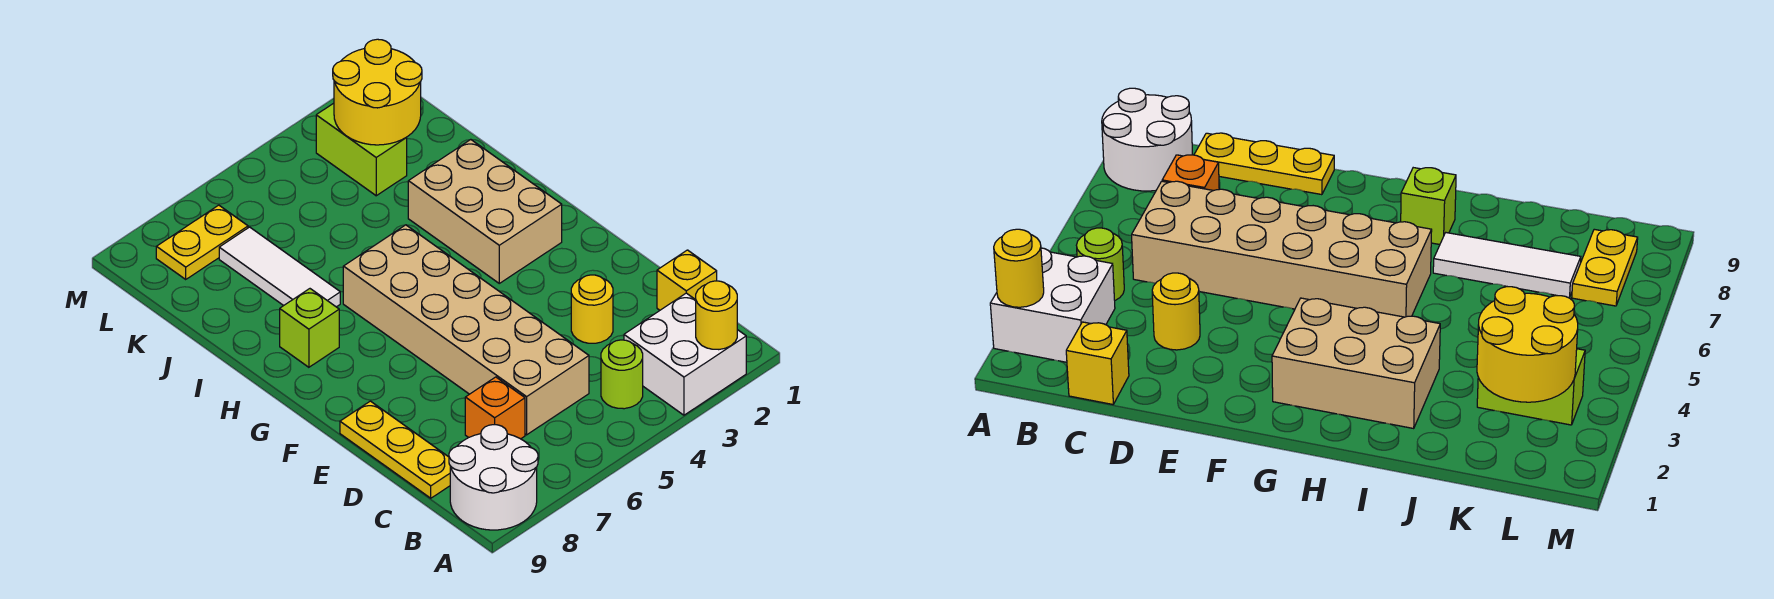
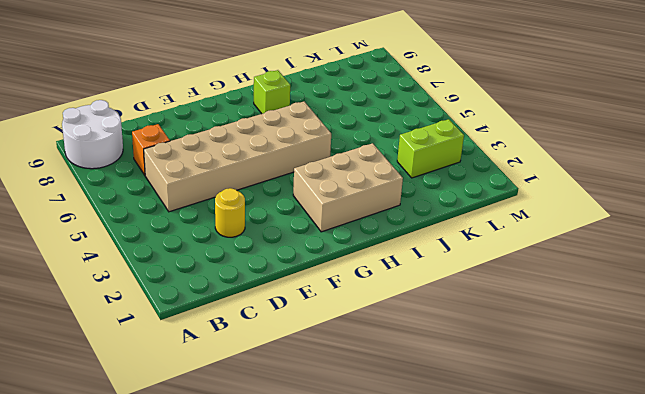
none -> white brick A2:B3 level 1
none -> lime round brick B4 level 1
none -> yellow brick C1 level 1

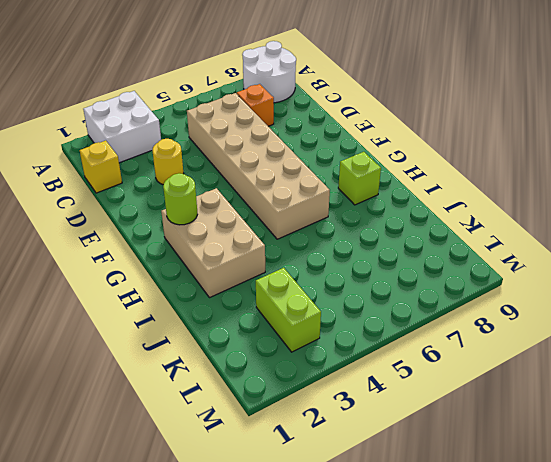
lime round brick G2 level 2 -> lime round brick B4 level 1
none -> yellow plate C9:E9 level 1
none -> white tile I7:K7 level 1
none -> yellow plate L7:L8 level 1

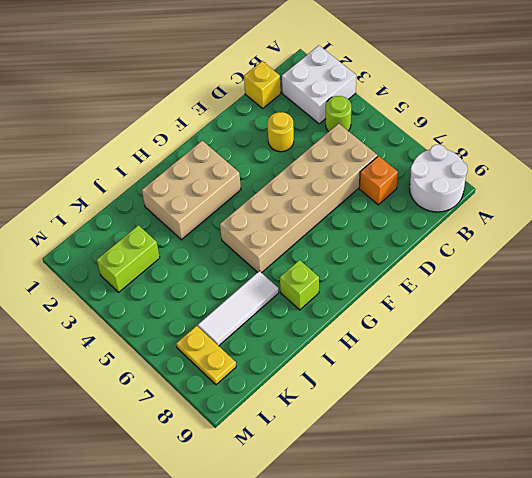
none -> yellow plate C9:E9 level 1
none -> yellow round brick A2 level 2
none -> yellow round brick K2:L3 level 2

